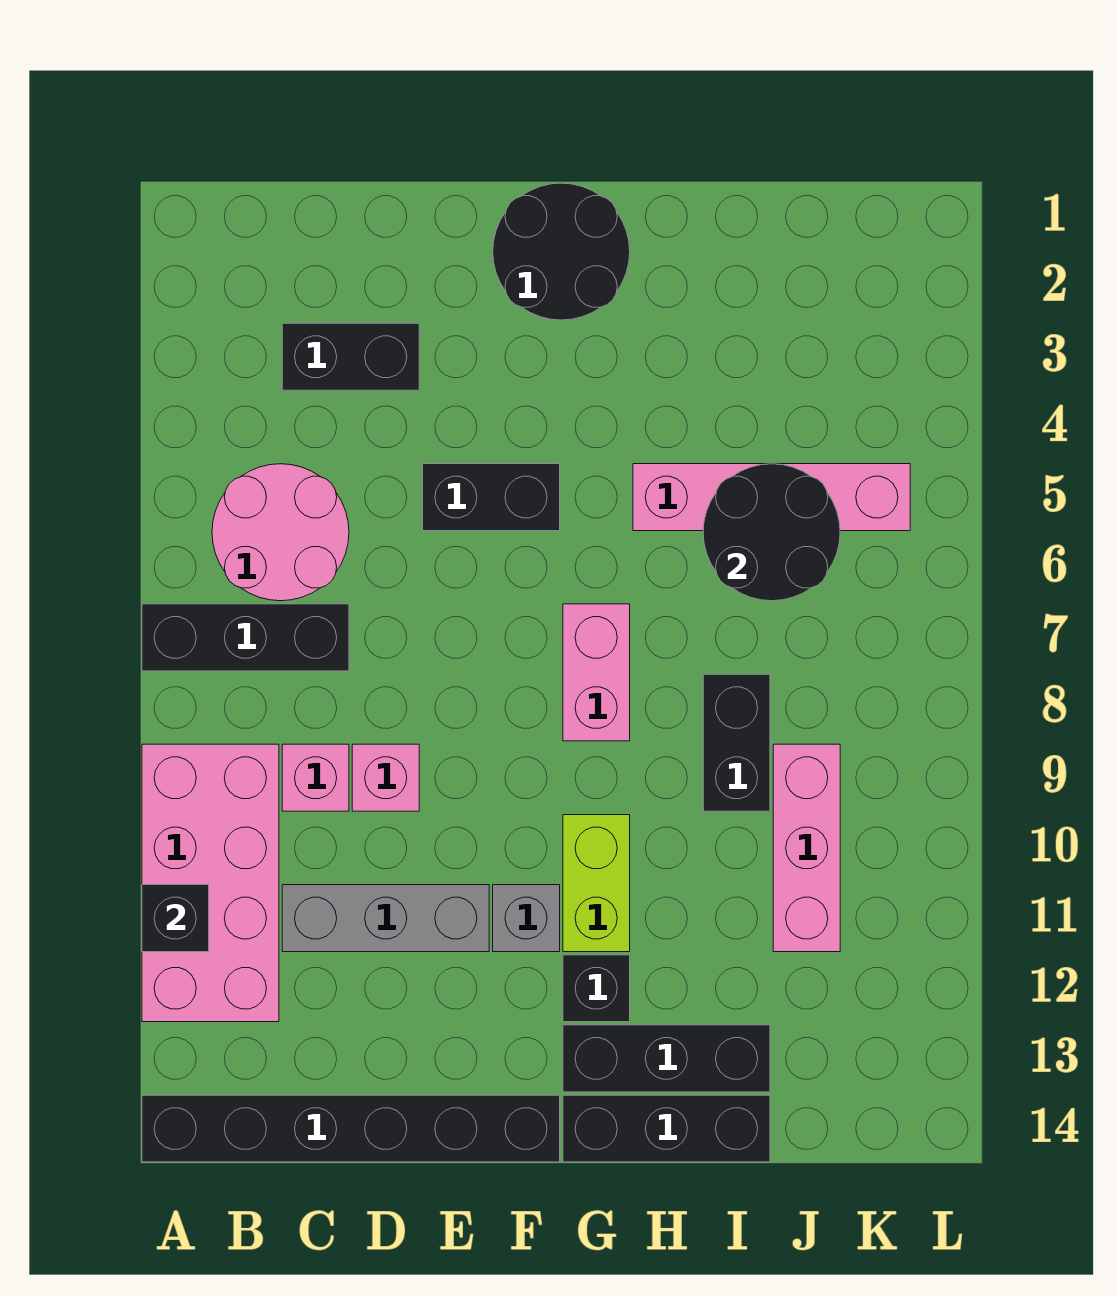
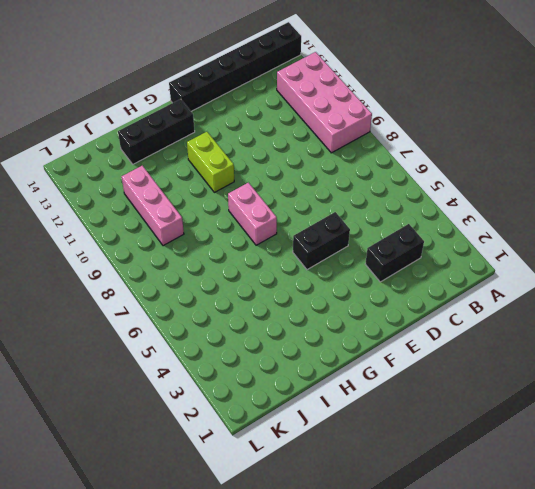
none -> black brick A7:C7 level 1
none -> pink round brick B5:C6 level 1
none -> pink brick C9 level 1

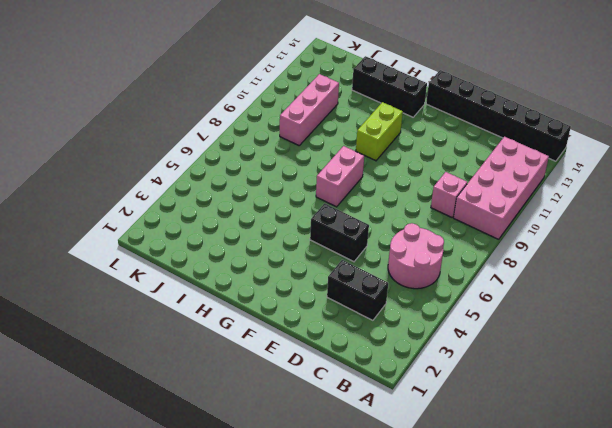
none -> black brick A7:C7 level 1
none -> grey brick C11:E11 level 1
none -> pink brick D9 level 1

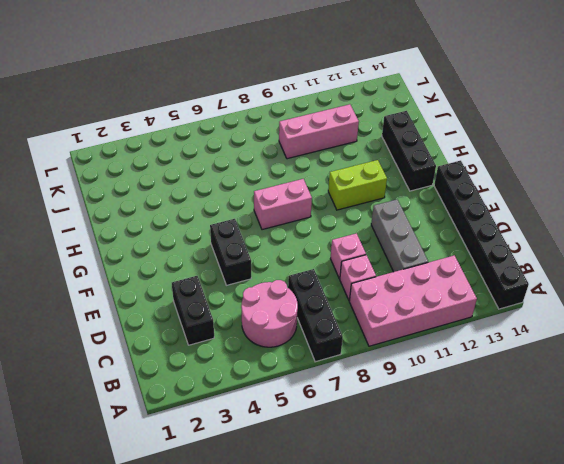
none -> black round brick F1:G2 level 1
none -> grey brick F11 level 1
none -> black brick G12 level 1

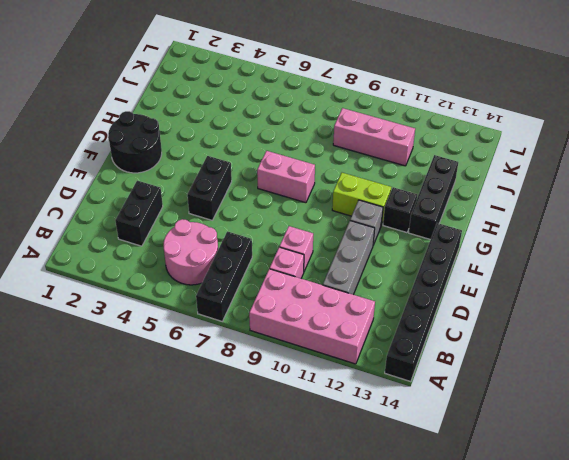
none -> black brick G14:I14 level 1
none -> pink brick H5:K5 level 1
none -> black brick I8:I9 level 1

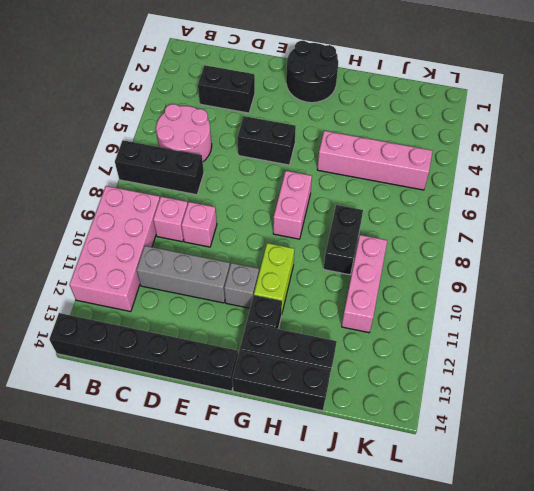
none -> black brick A11 level 2
none -> black round brick I5:J6 level 2

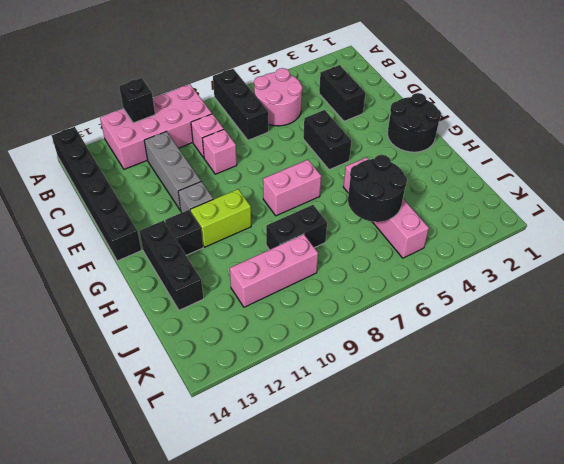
none -> black brick G14:I14 level 1

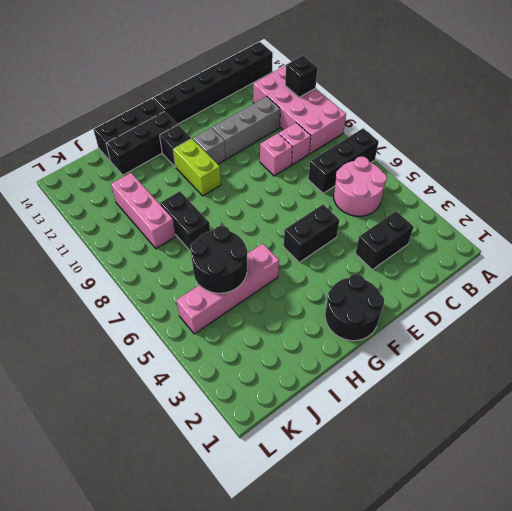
none -> pink brick G7:G8 level 1

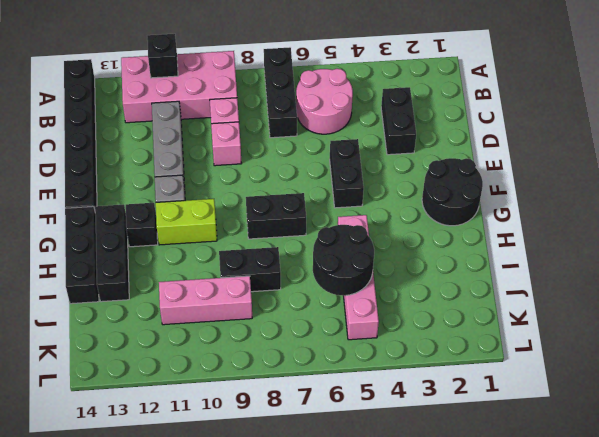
black brick G7:G8 level 1 -> pink brick G7:G8 level 1

